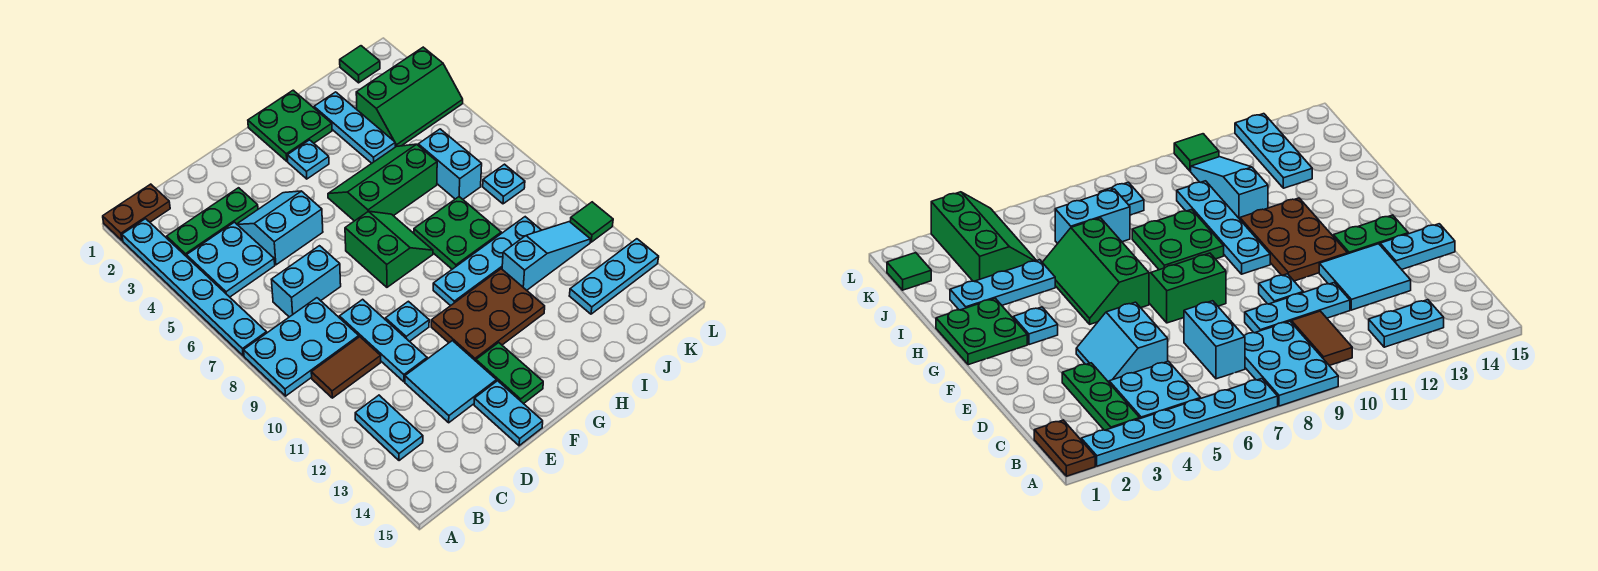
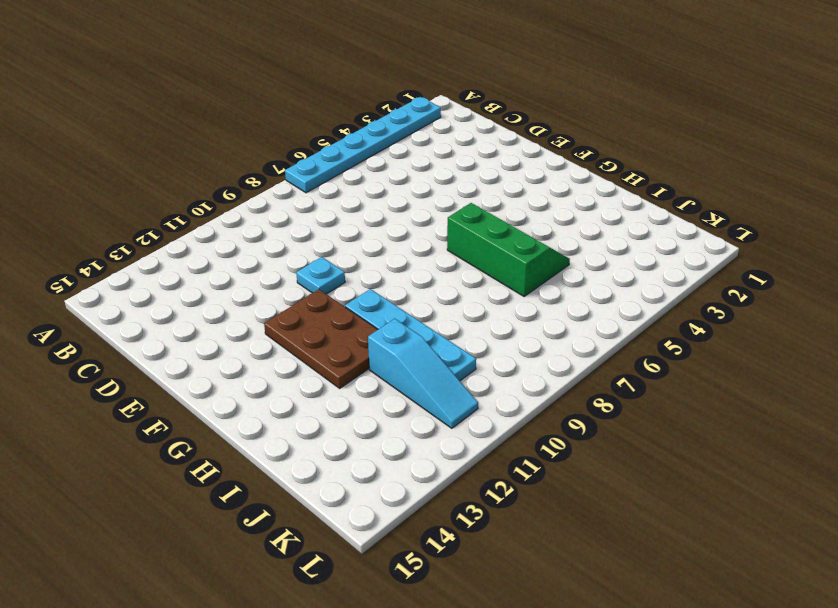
none -> brown plate A1:B1 level 1
none -> cyan plate A8:C9 level 1
none -> green plate B3:D3 level 1

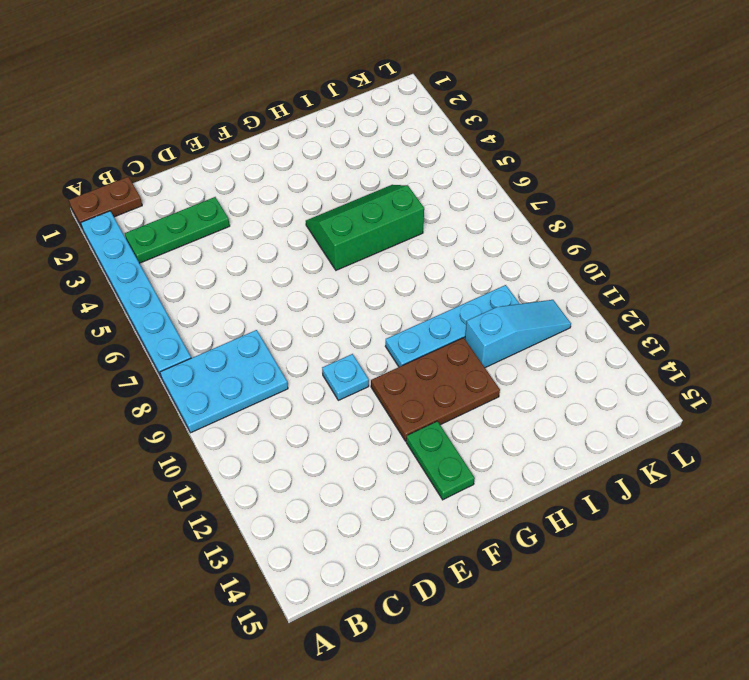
none -> cyan plate B4:C5 level 1
none -> brown tile B10:C10 level 1
none -> cyan plate B12:B13 level 1

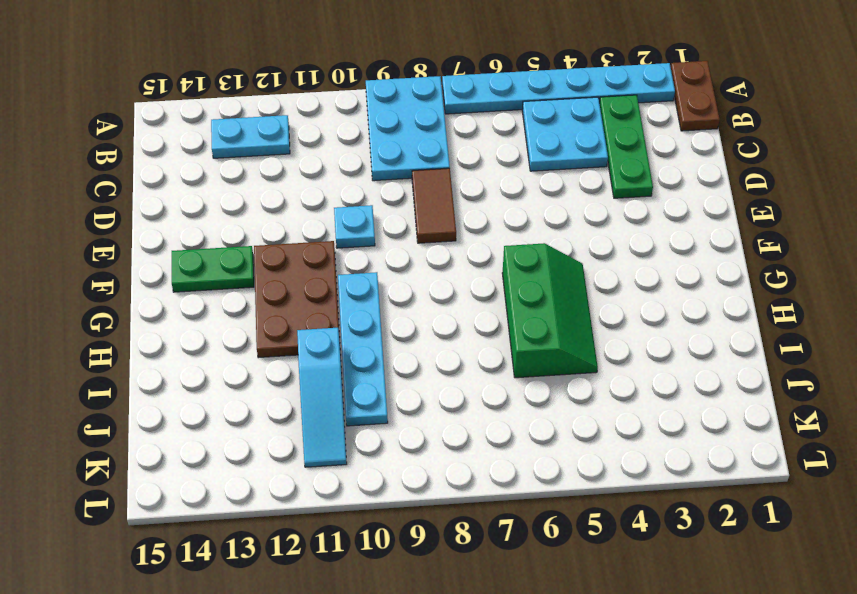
brown tile D8:E8 level 1 -> brown tile B10:C10 level 1
none -> cyan brick C7:D7 level 1
none -> cyan slope D4:E5 level 1 top 5
none -> cyan plate D9:D11 level 1

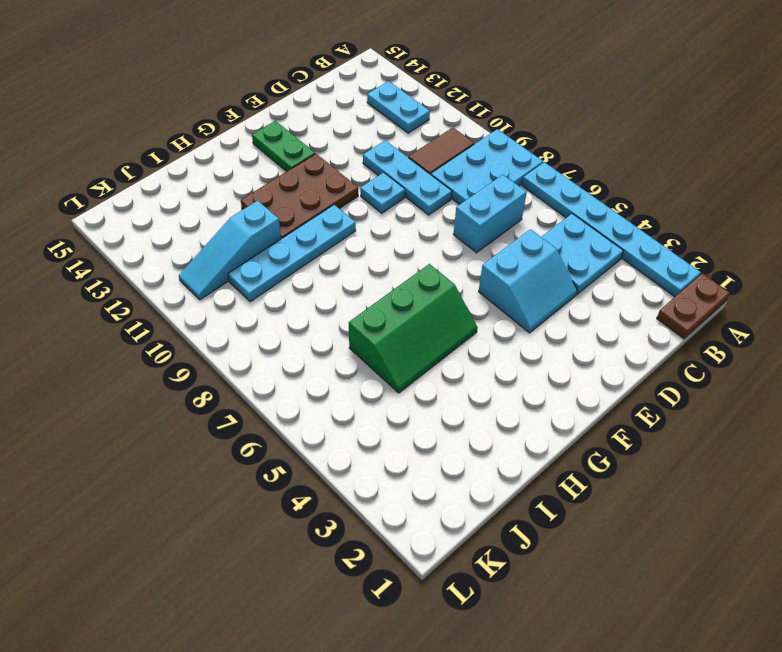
none -> green plate B3:D3 level 1
none -> cyan tile D12:E13 level 1
none -> cyan plate E14:E15 level 1

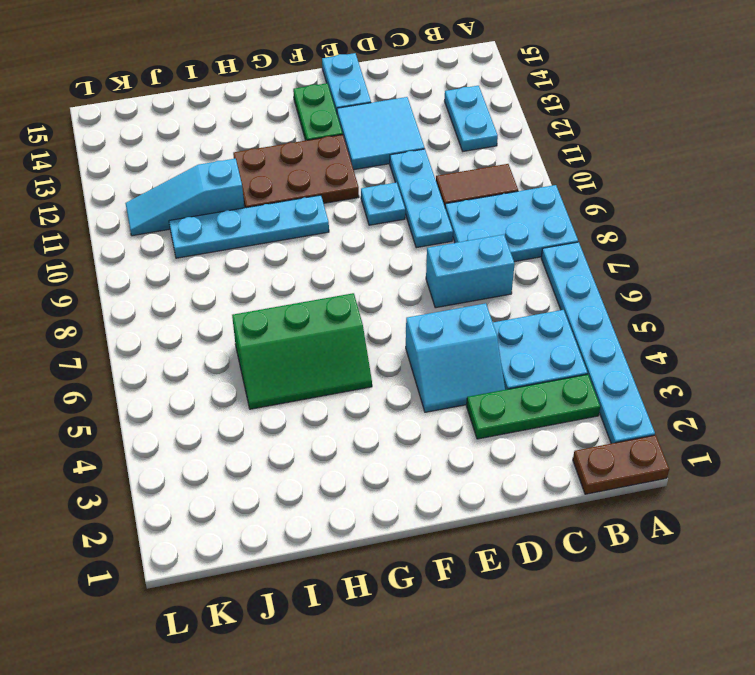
none -> green slope F7:G8 level 1 top F
none -> green plate G1:H2 level 1
none -> cyan plate G3 level 1

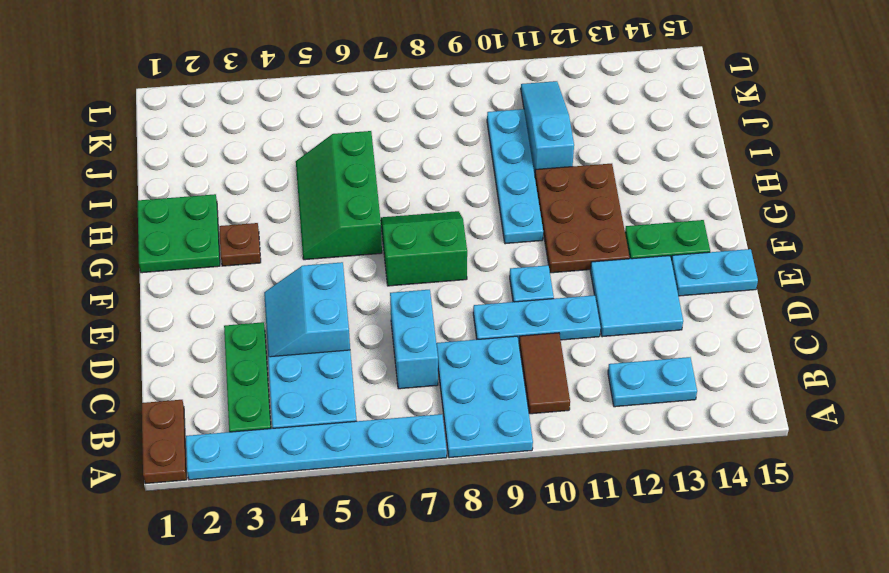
brown plate G3 level 1 -> cyan plate G3 level 1
none -> green plate H8:I9 level 1
none -> cyan plate I2:I4 level 1
none -> green slope J3:L4 level 1 top 3

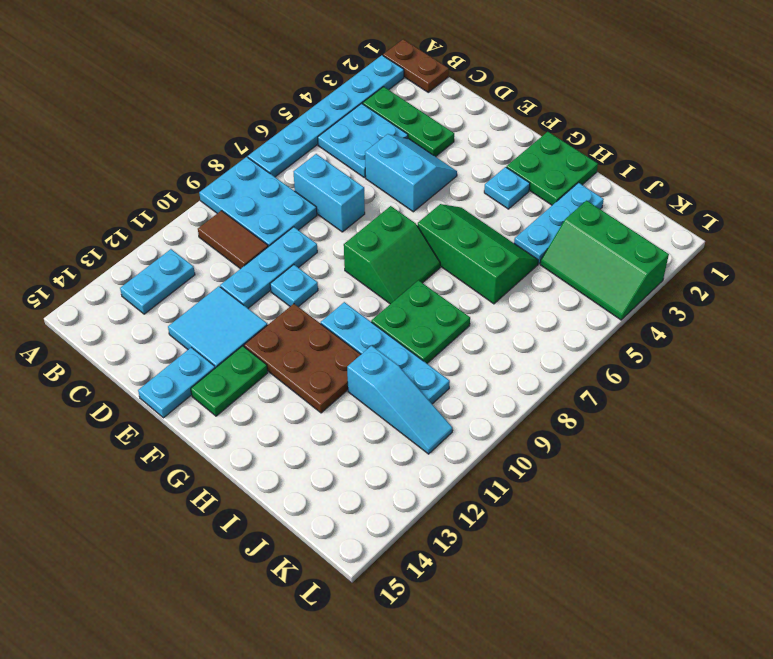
none -> cyan brick J6:J7 level 1
none -> cyan plate J13:L13 level 1
none -> green tile K1 level 1

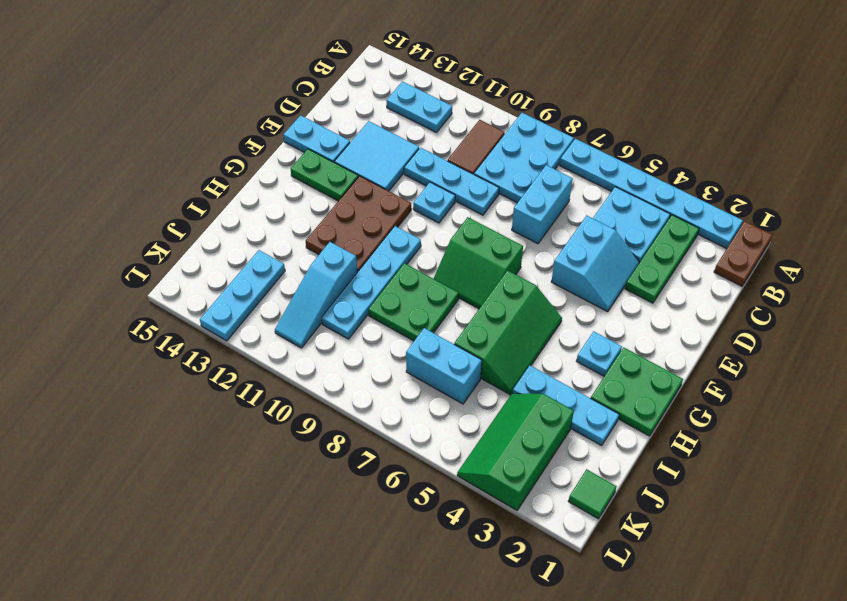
none -> cyan plate K8 level 1
none -> green tile L11 level 1

